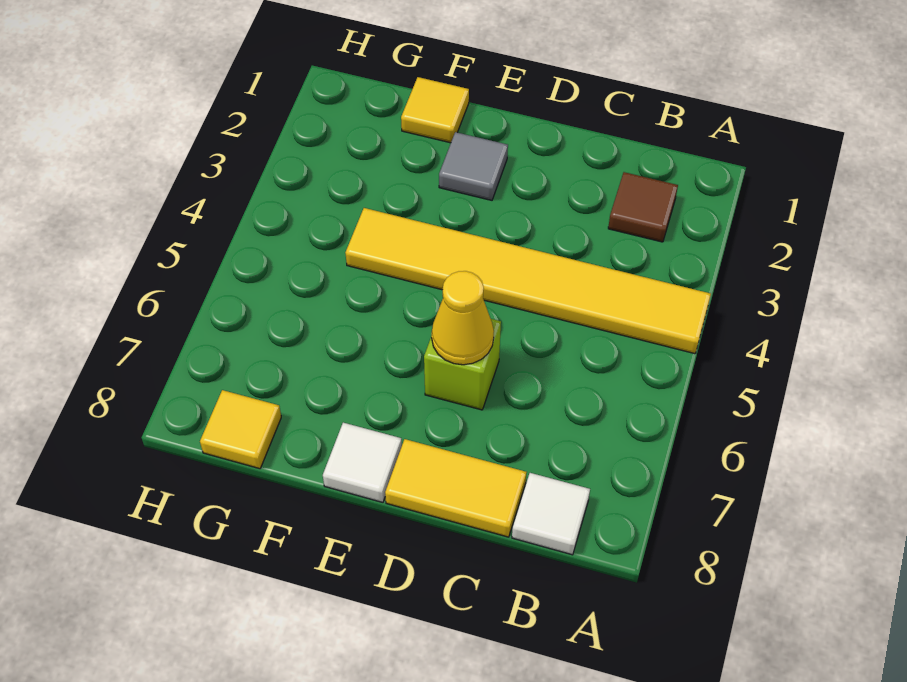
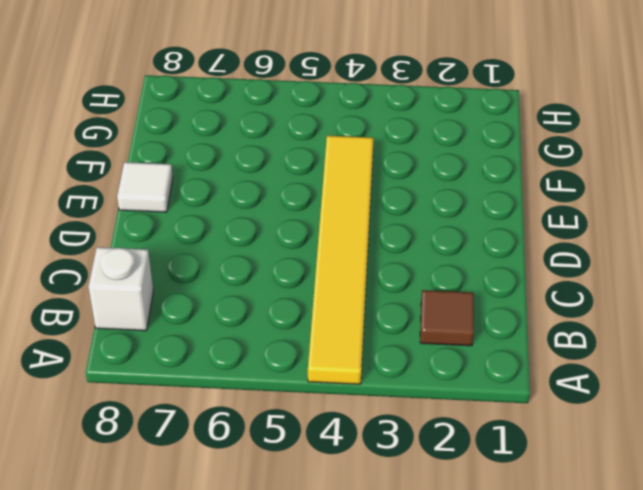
white brick B8 level 1 -> white tile B8 level 1
none -> yellow tile C8:D8 level 1
none -> lime brick D6 level 1

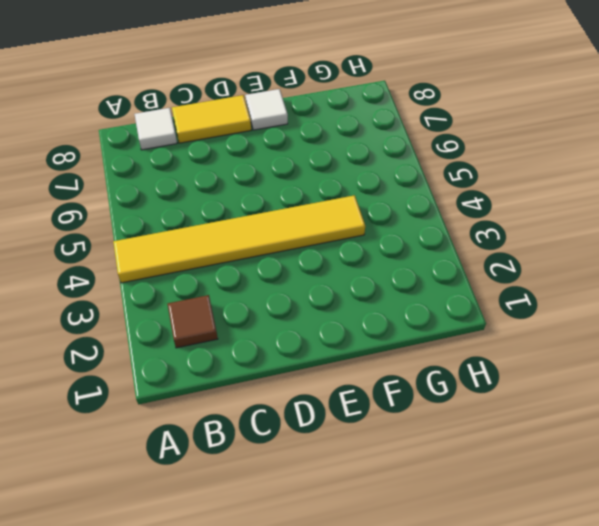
none -> lime brick D6 level 1
none -> grey tile E2 level 1

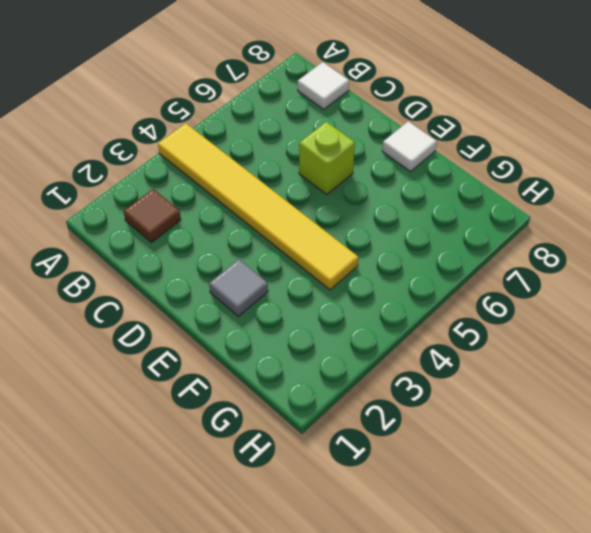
none -> yellow tile C8:D8 level 1
none -> yellow tile F1 level 1

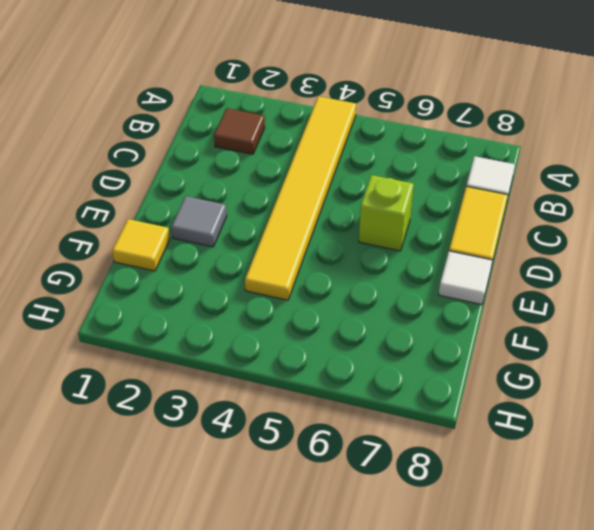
none -> yellow tile G8 level 1
none -> yellow cone D6 level 2

